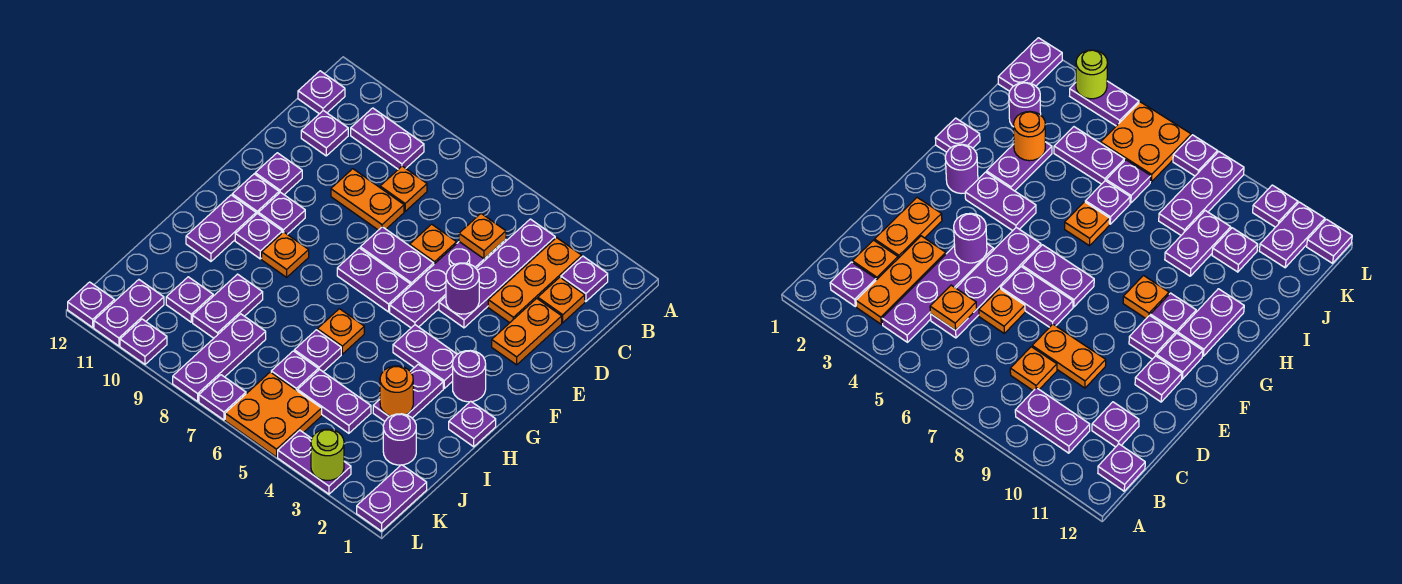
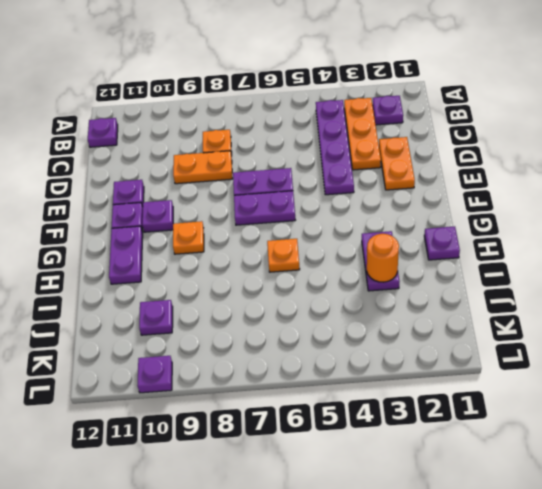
none -> purple plate B9:B10 level 1
none -> orange plate C2 level 1
none -> purple plate C5:F5 level 1
none -> purple plate C11 level 1

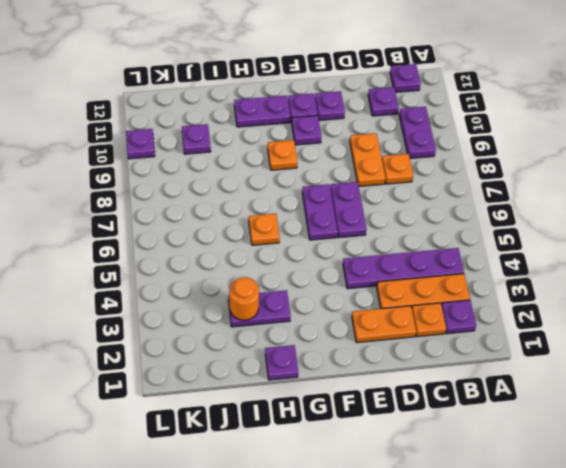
none -> purple plate C5:F5 level 1
none -> orange plate D6 level 1
none -> purple round brick G2 level 1
none -> purple plate G3:G4 level 1

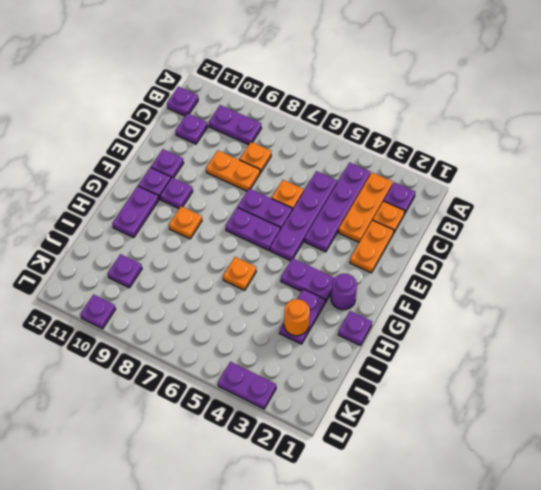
none -> purple plate G10 level 1
none -> purple plate I6 level 1
none -> purple plate I9:J9 level 1
none -> purple round brick J2 level 1

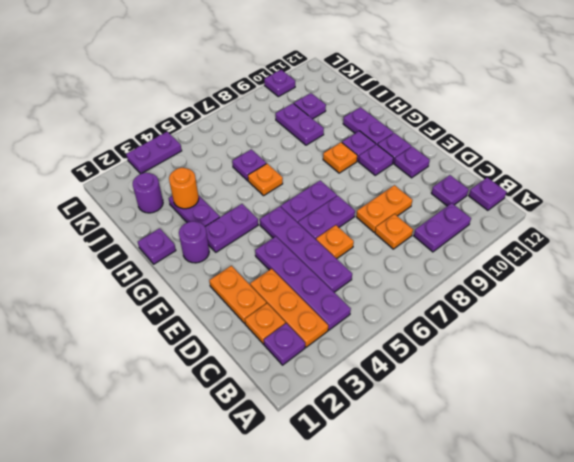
none -> purple plate J4:J5 level 1
none -> purple plate J6 level 1
none -> purple plate J8:L8 level 1
none -> purple plate K1:L1 level 1

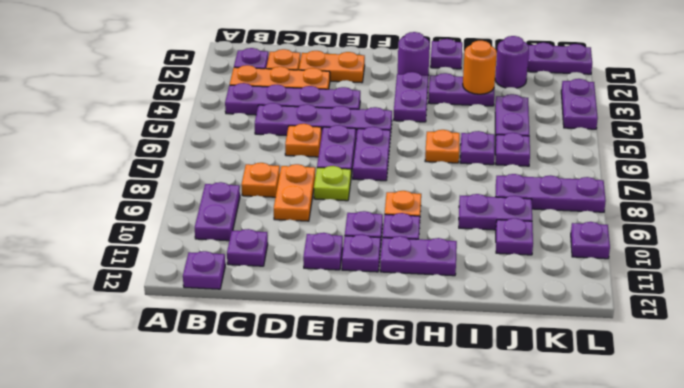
lime plate E8 level 1 -> none
none -> orange plate K5:L6 level 1
none -> purple plate K11:L11 level 1
none -> purple plate L7 level 1
none -> purple plate L12 level 1

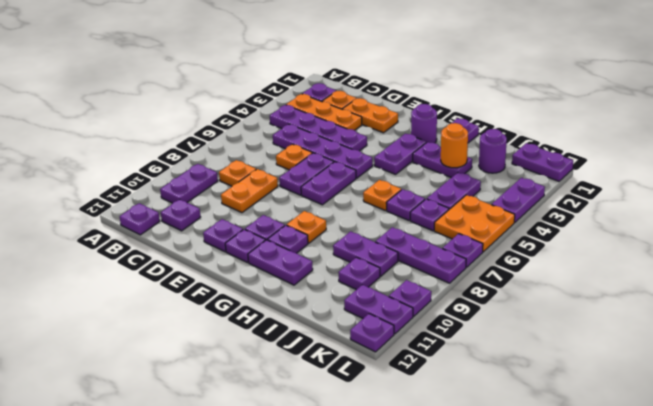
none -> orange plate C5 level 2
none -> purple round brick E4 level 2
none -> lime round brick L3 level 2

